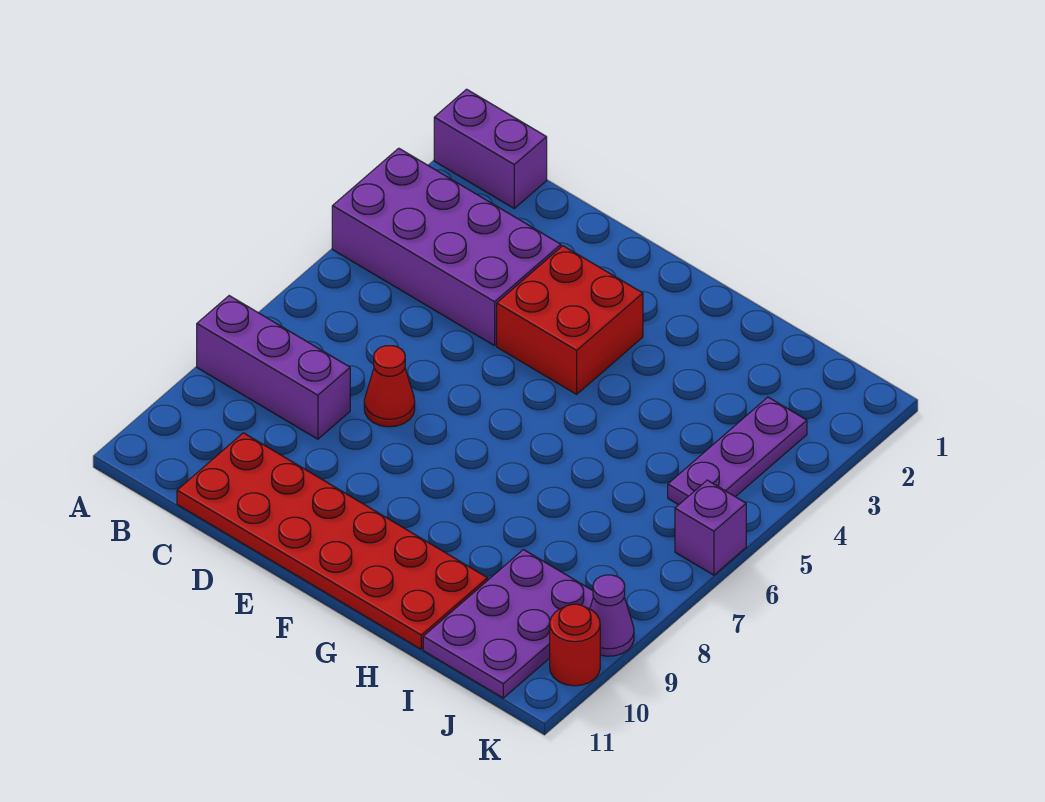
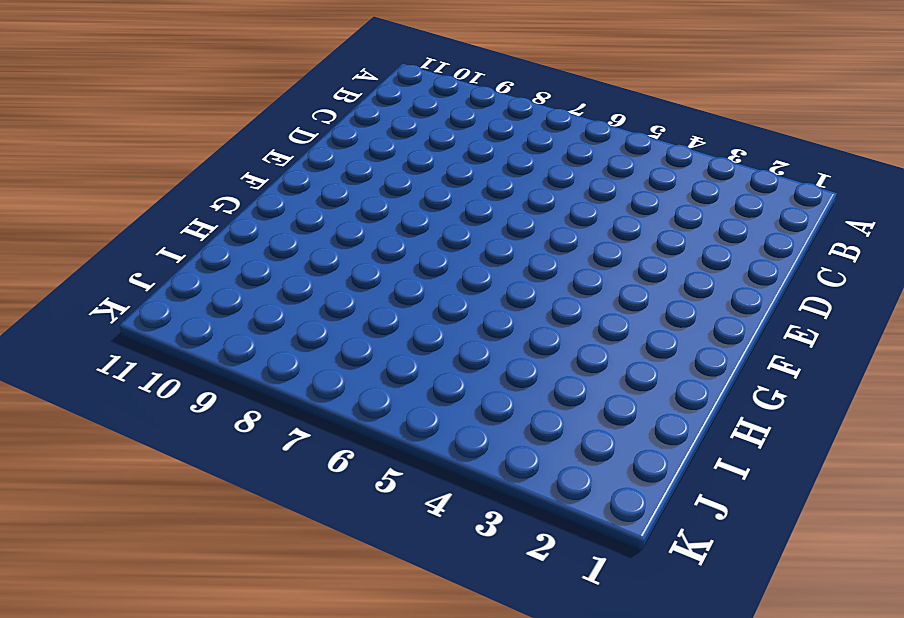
none -> purple brick A1:B1 level 1
none -> purple brick A3:D4 level 1

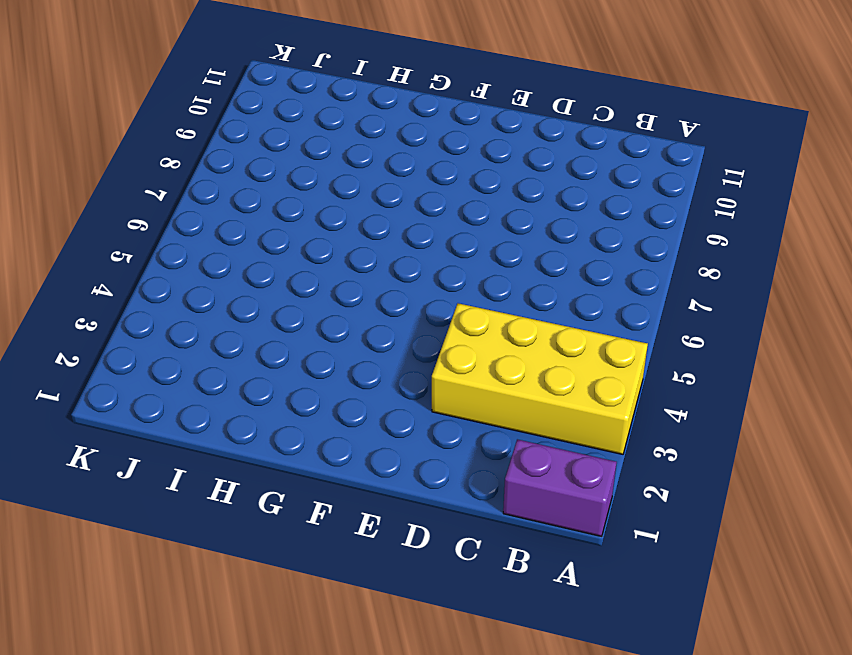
yellow brick A3:D4 level 1 -> purple brick A3:D4 level 1
none -> purple brick A8:C8 level 1
none -> red plate C10:H11 level 1

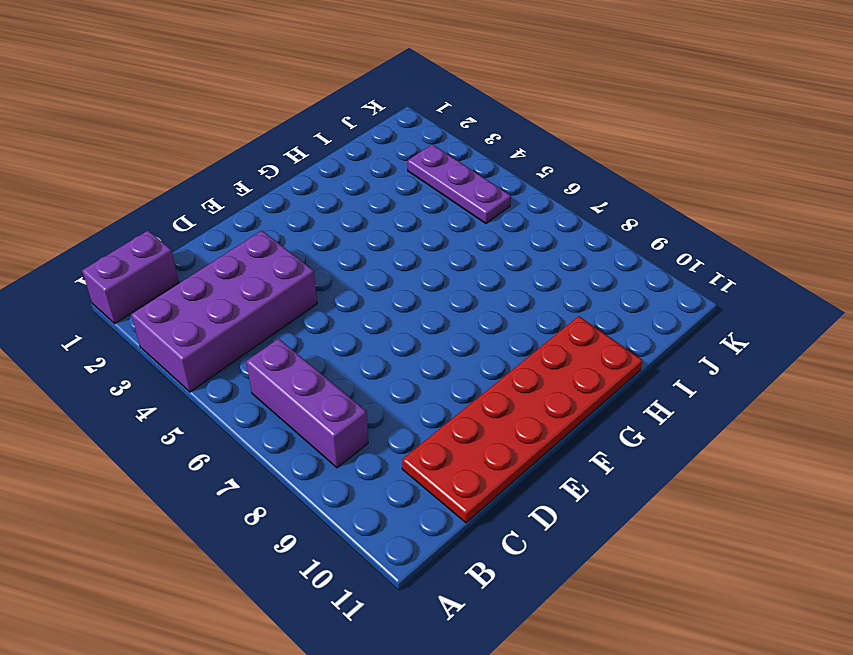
purple brick B6:B8 level 1 -> purple brick A8:C8 level 1
none -> red cone D7 level 1
none -> red brick E3:F4 level 1

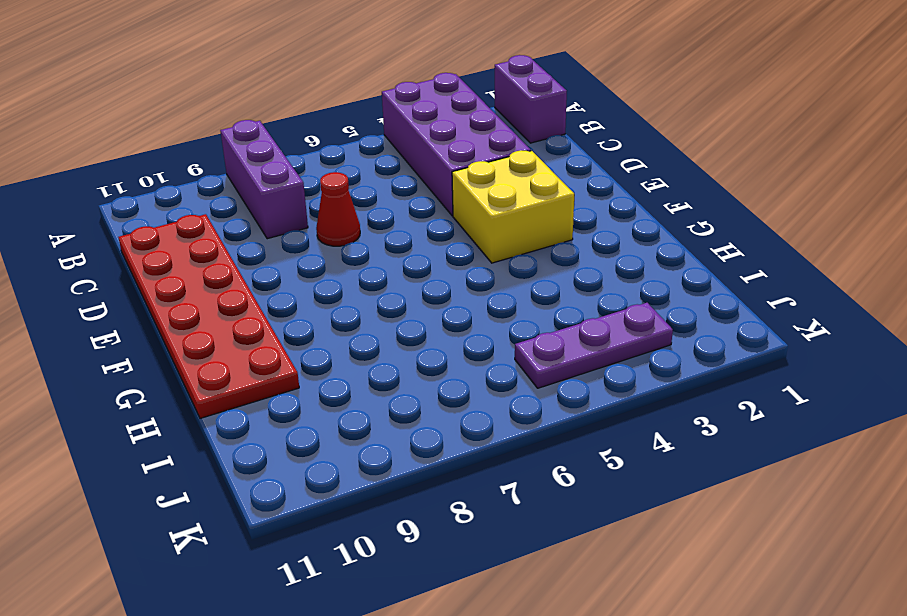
yellow brick E3:F4 level 1 -> red brick E3:F4 level 1
none -> purple plate I9:J11 level 1
none -> purple brick K6 level 1

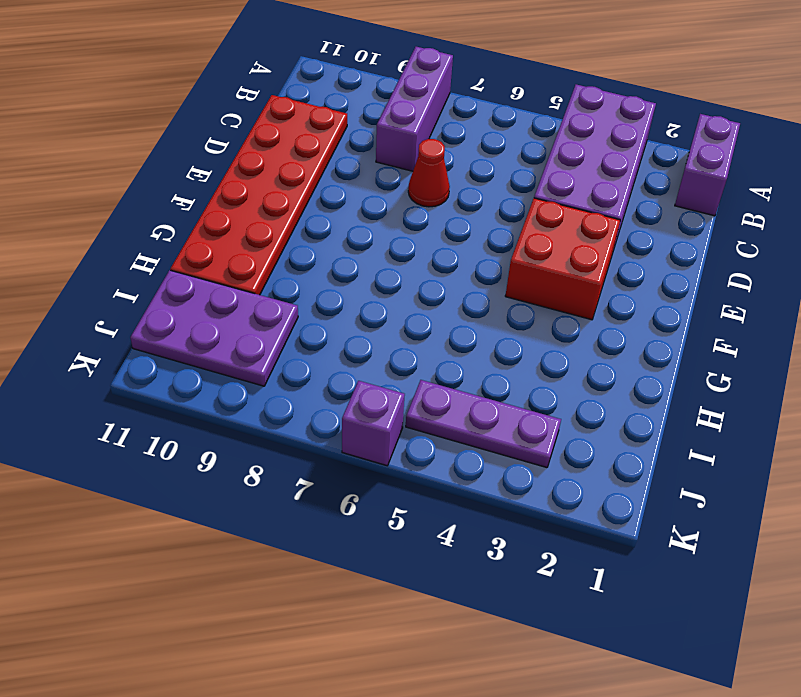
none -> purple cone K9 level 1
none -> red round brick K10 level 1

